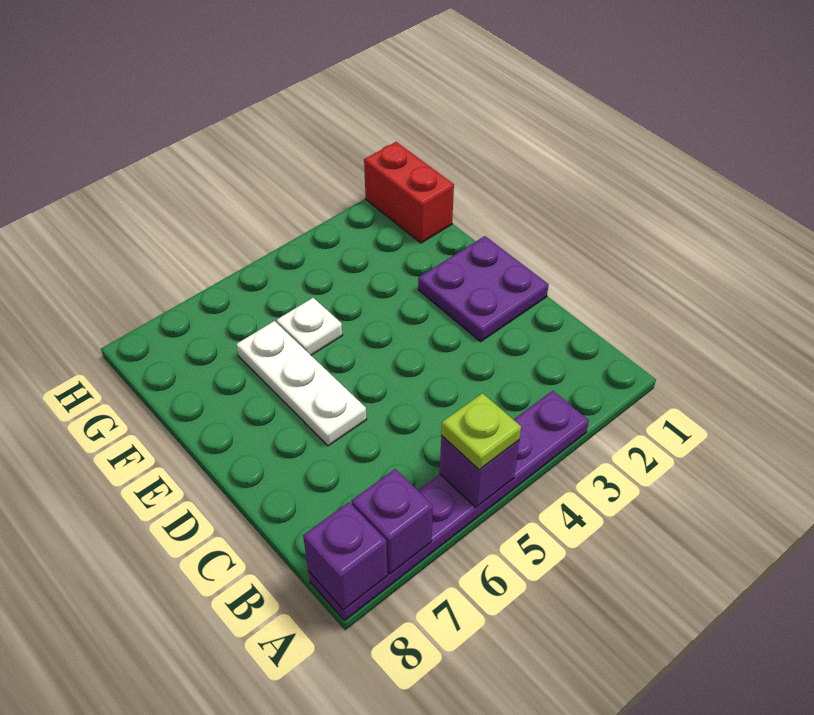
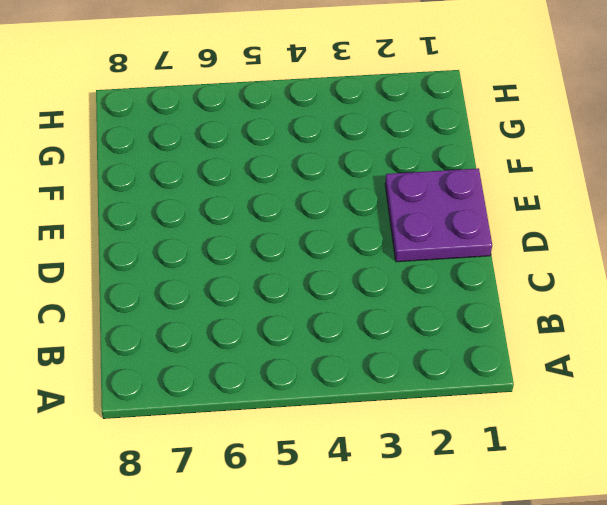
none -> purple plate A3:A8 level 1
none -> white plate D6:F6 level 1

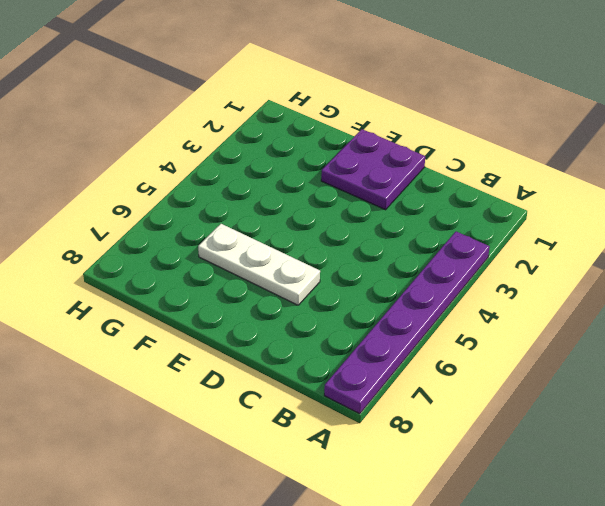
none -> white plate F5 level 1
none -> red brick G1:H1 level 1

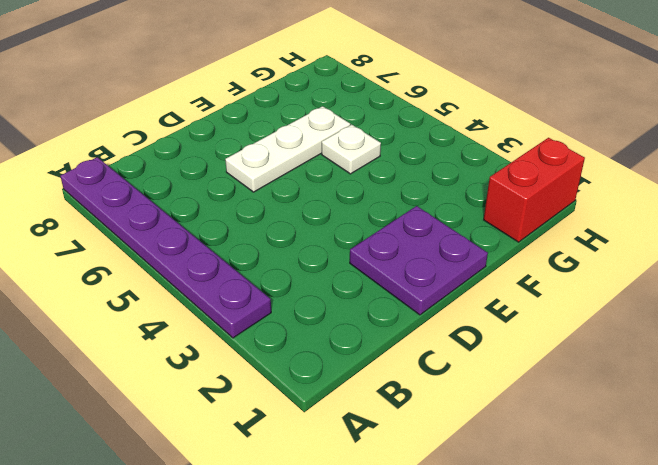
none -> purple brick A5 level 2
none -> purple brick A7 level 2

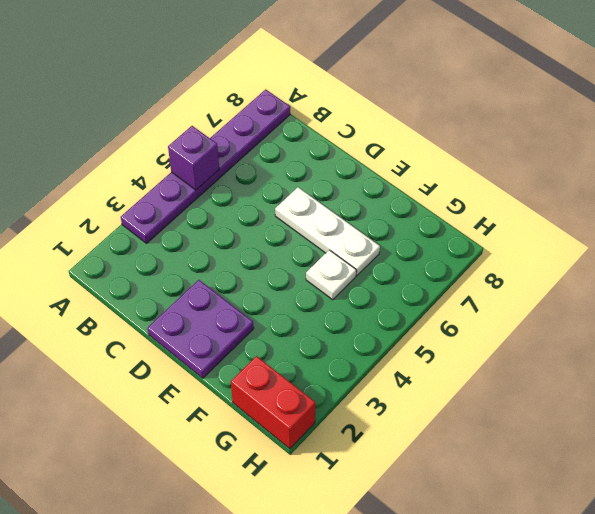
none -> purple brick A7 level 2
none -> purple brick A8 level 2

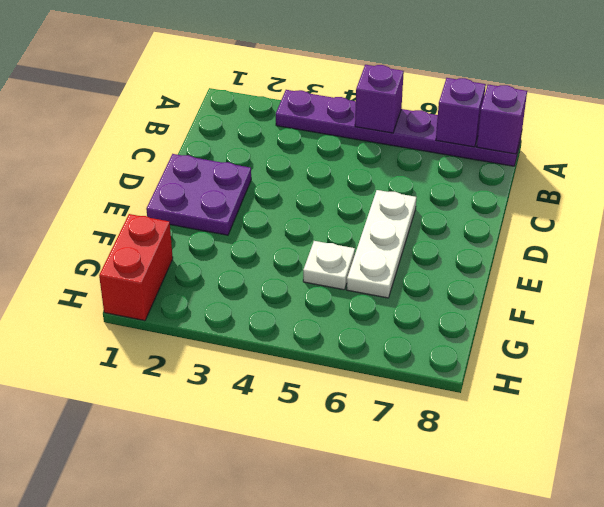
none -> lime plate A5 level 3

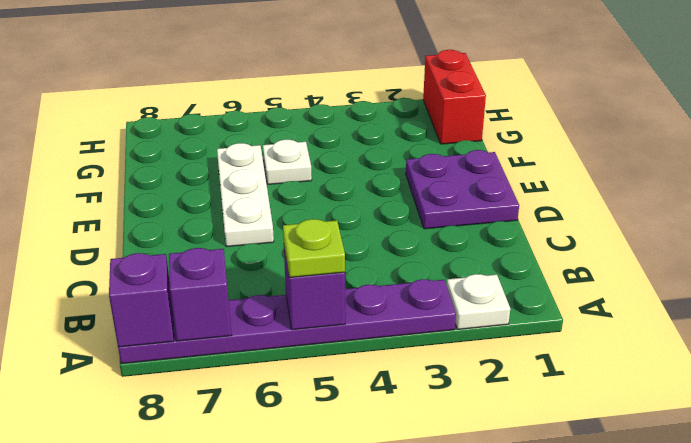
white plate A2 level 1 -> none

